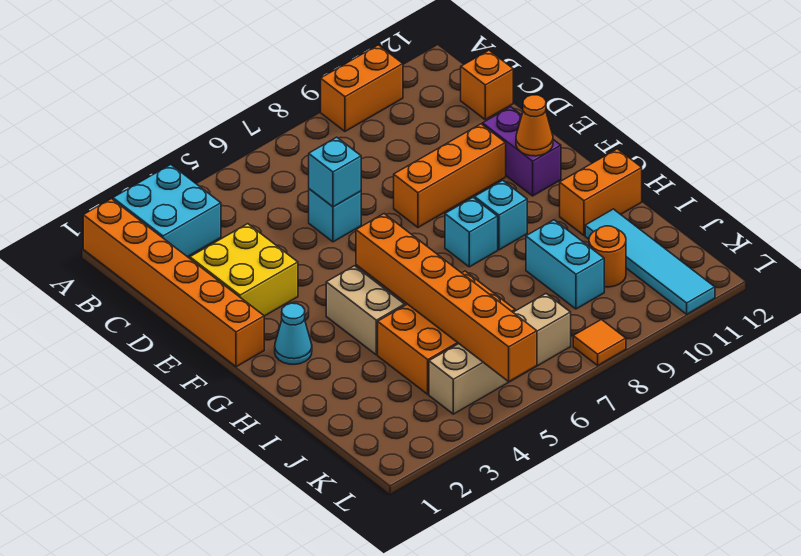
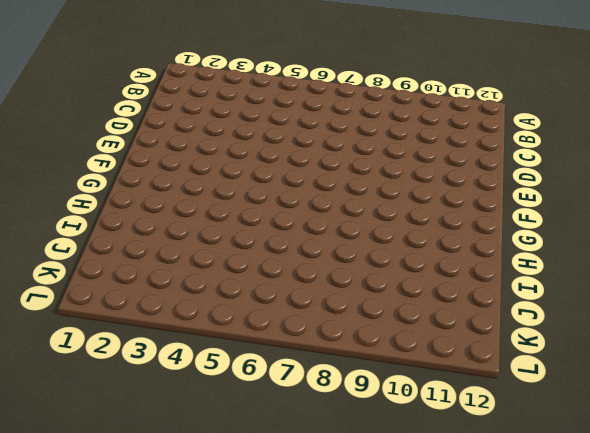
none -> orange brick A1:F1 level 1
none -> cyan brick A2:B3 level 1
none -> orange brick A9:A10 level 1

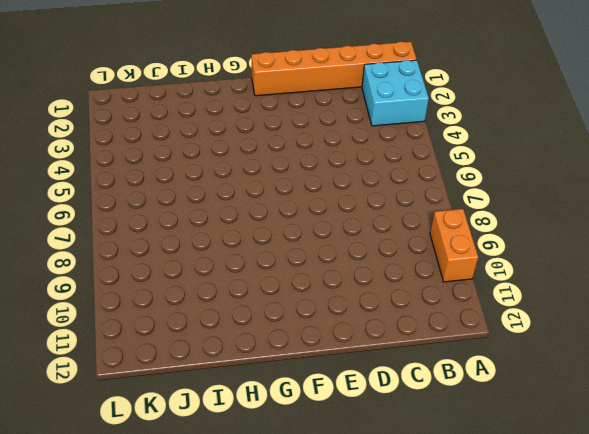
none -> orange brick C12 level 1
none -> yellow brick D2:E3 level 1
none -> cyan brick D6 level 1

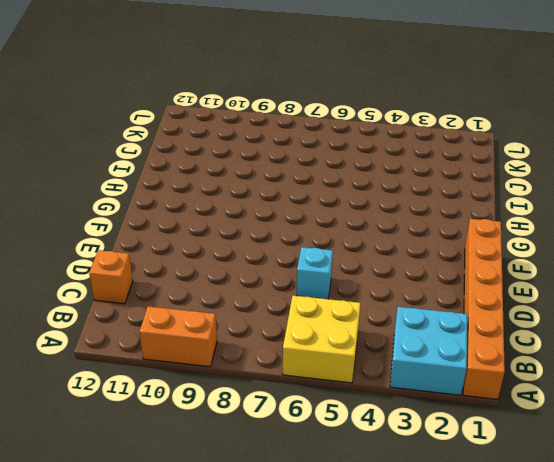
yellow brick A5:B6 level 1 -> yellow brick D2:E3 level 1
none -> orange brick E8:E10 level 1
none -> purple brick E11:F11 level 1
none -> cyan cone G2 level 1

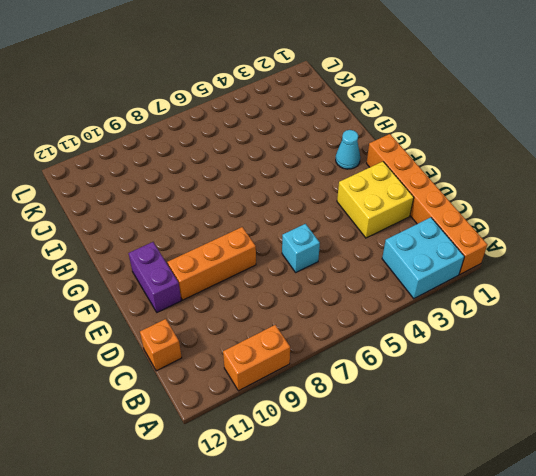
none -> tan brick G4:H4 level 1
none -> cyan brick G8 level 1
none -> cyan brick G9 level 1

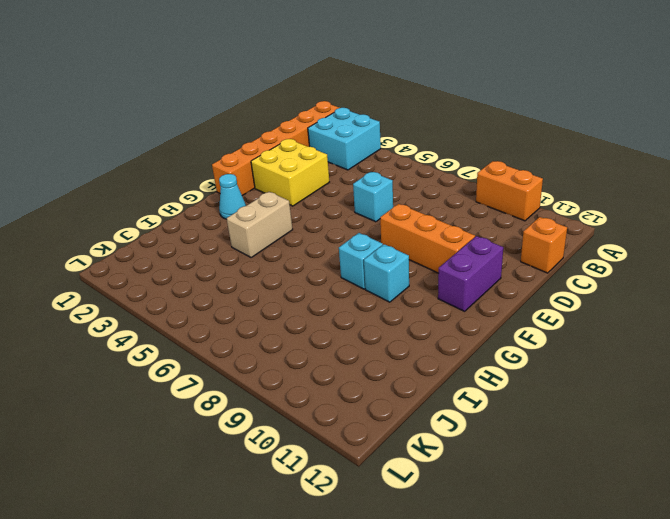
none -> orange brick H11:H12 level 1
none -> orange brick I4:J6 level 1
none -> cyan brick I9:J9 level 1

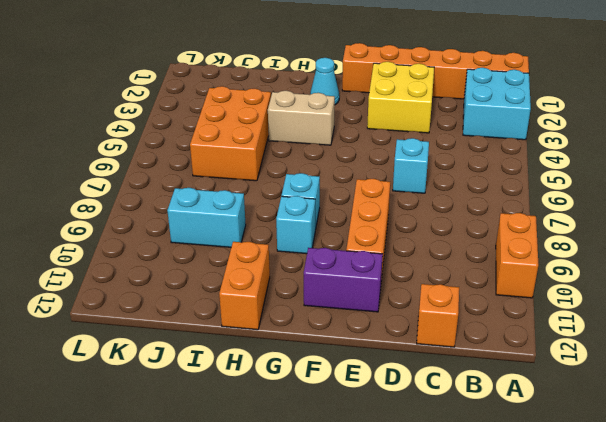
none -> cyan tile I11:L11 level 1
none -> orange round brick J10 level 1
none -> tan brick K4:K7 level 1

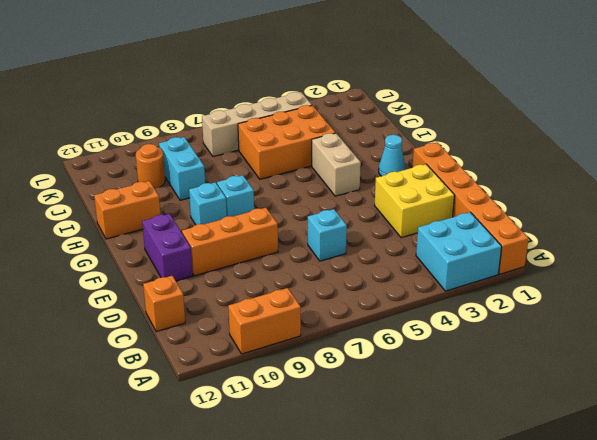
none -> cyan tile I11:L11 level 1
none -> orange tile L8 level 1
none -> cyan brick D6 level 2

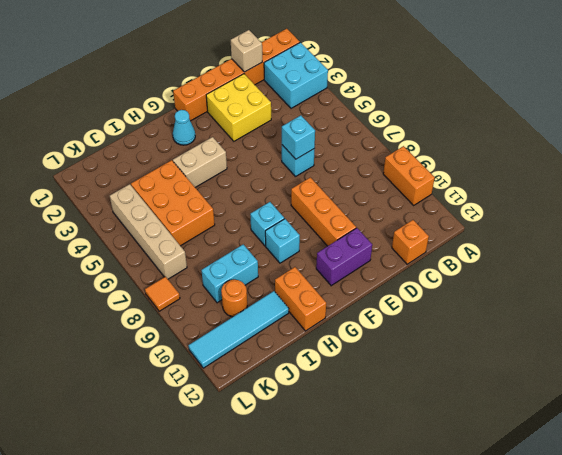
tan brick C1 level 2 -> none
none -> orange cone F11 level 2
none -> orange brick G5:L5 level 2

